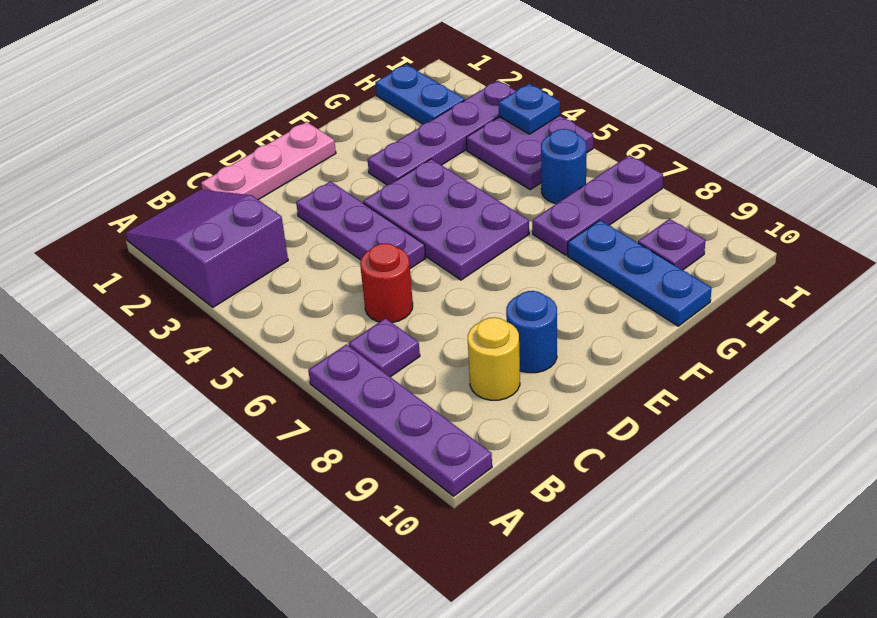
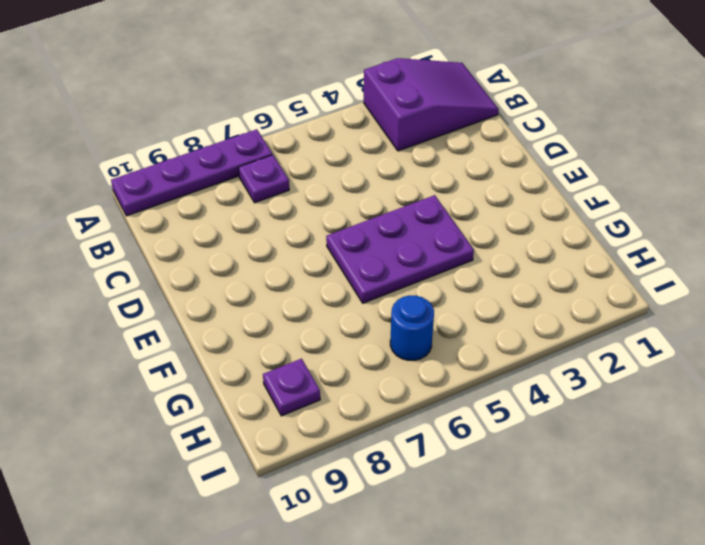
none -> pink plate C1:E1 level 1
none -> red round brick C6 level 1
none -> yellow round brick C9 level 1

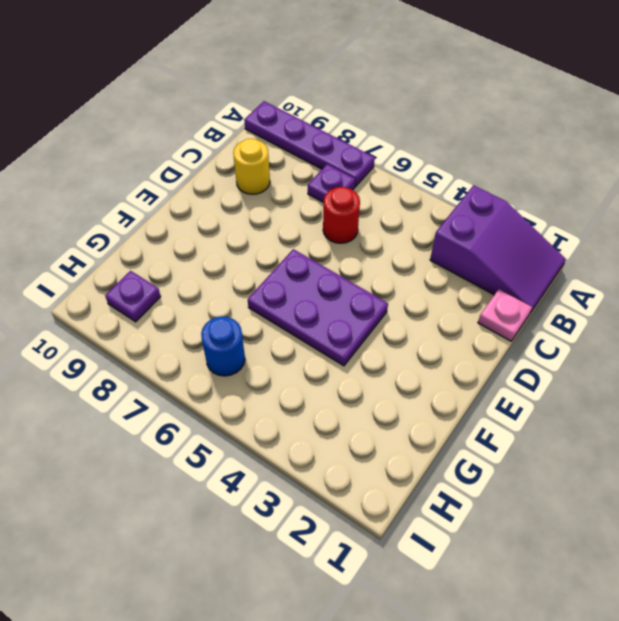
pink plate C1 level 1 -> pink plate C1:E1 level 1
none -> purple plate D3:D5 level 1
none -> blue round brick D9 level 1
none -> purple plate F3:I3 level 1

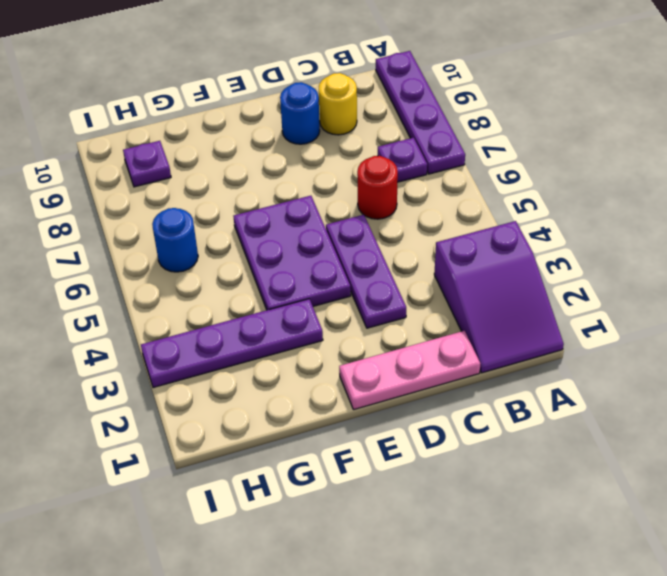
none -> purple plate G7:I7 level 1
none -> blue plate G8:G10 level 1
none -> blue plate H1:H2 level 1

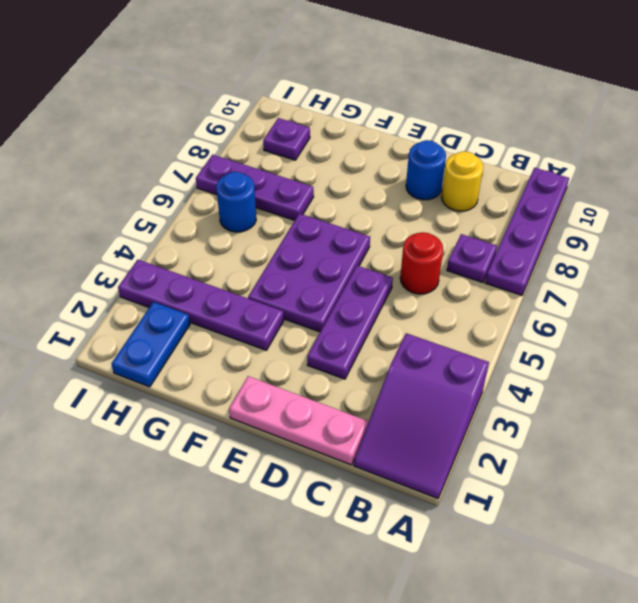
none -> blue plate G8:G10 level 1
none -> purple plate H4:I5 level 1
none -> blue plate I4 level 2

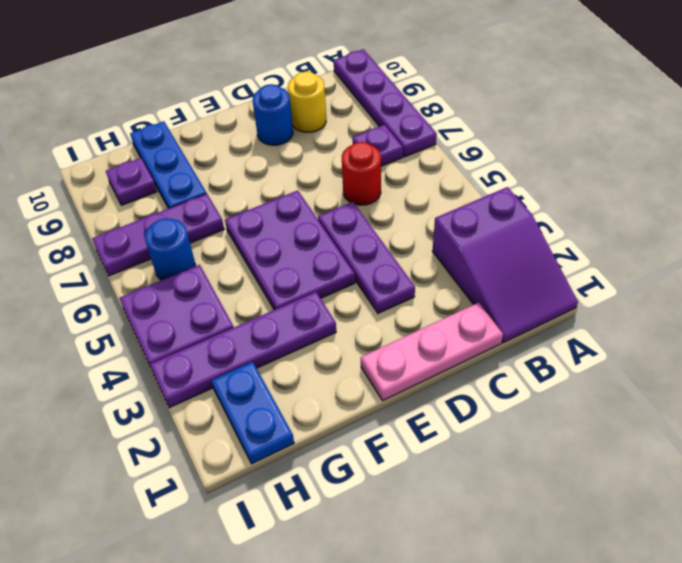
none -> blue plate I4 level 2

